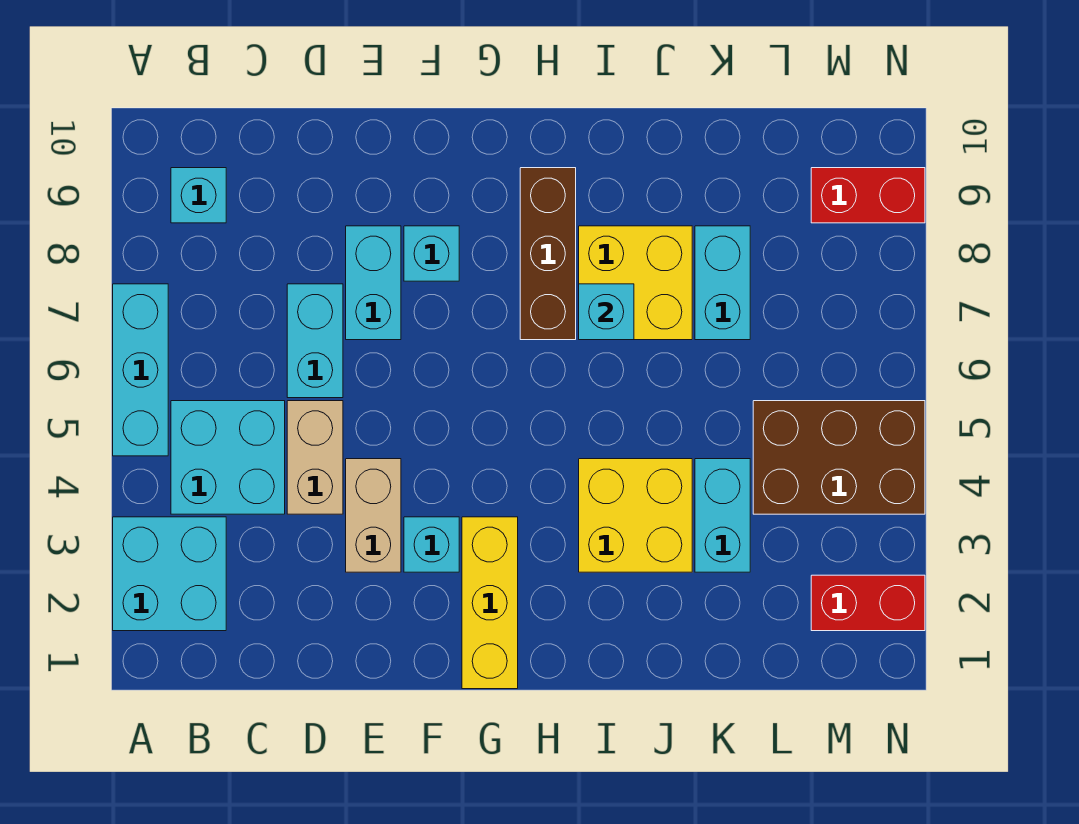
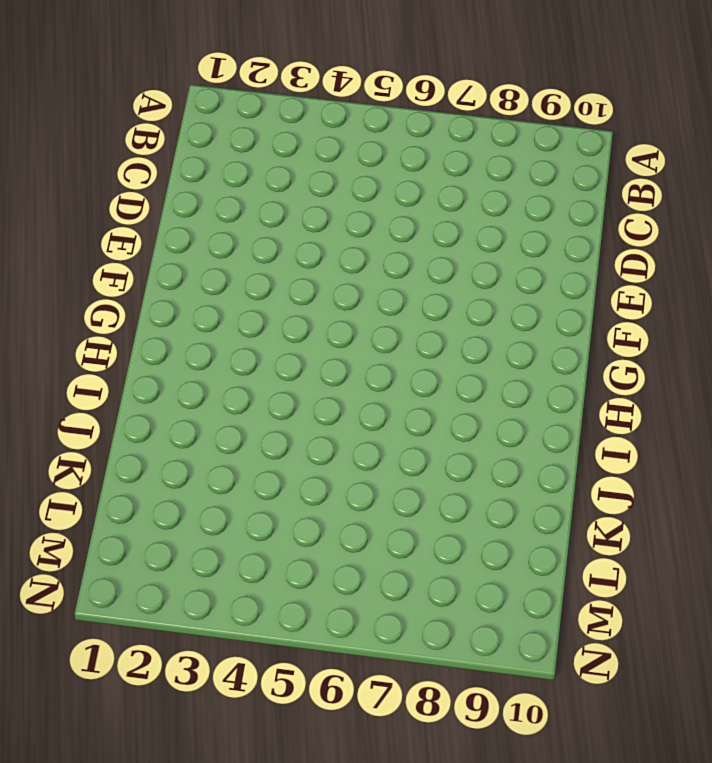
none -> cyan brick A2:B3 level 1
none -> cyan brick A5:A7 level 1
none -> cyan brick B4:C5 level 1

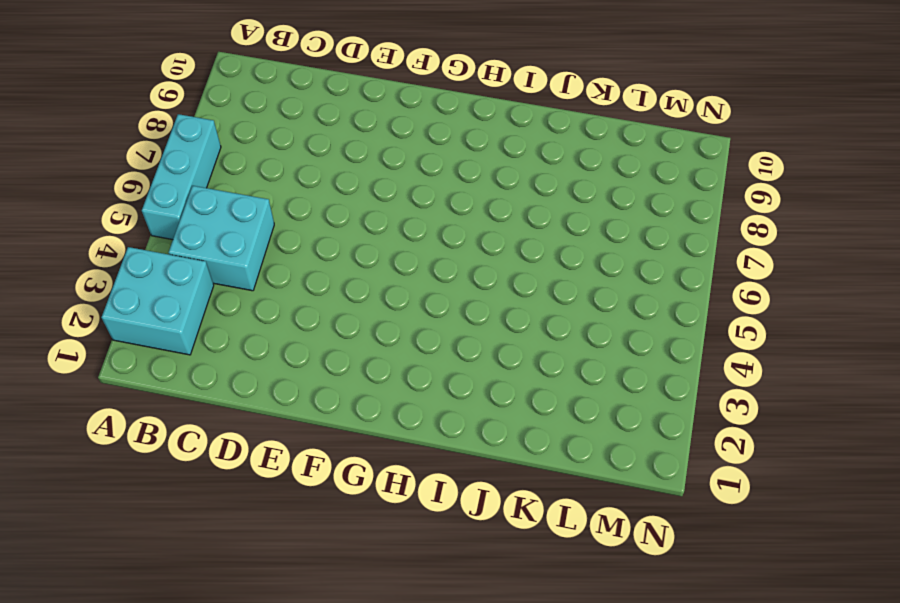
none -> cyan brick B9 level 1
none -> tan brick D4:D5 level 1
none -> cyan brick D6:D7 level 1

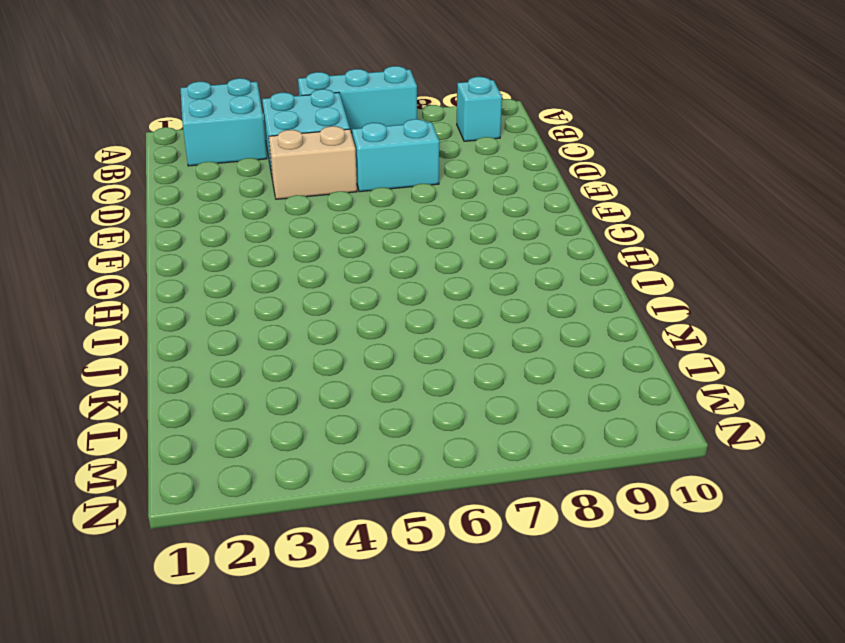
none -> tan brick E3:E4 level 1
none -> cyan brick E7:E8 level 1
none -> cyan brick F3 level 1

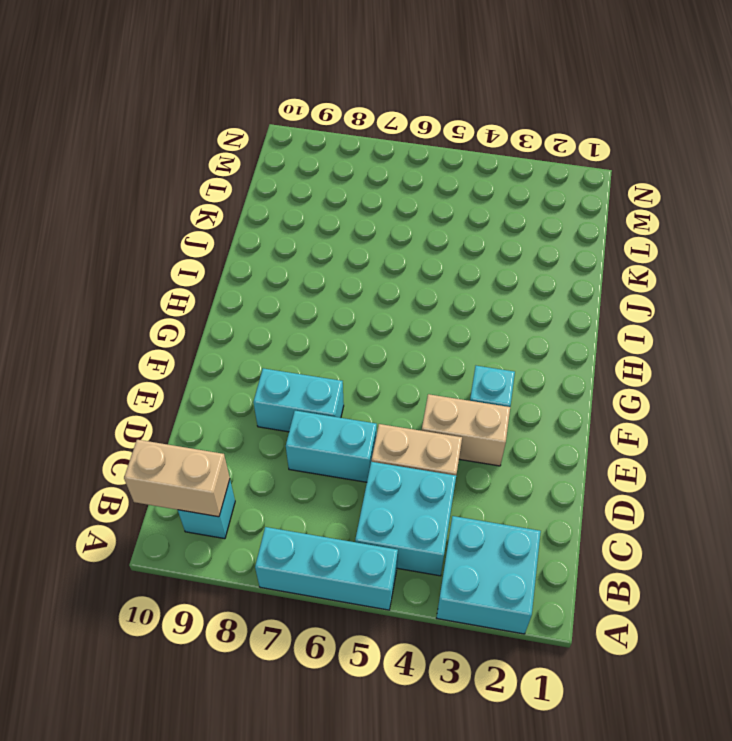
tan brick B9:B10 level 2 -> none
none -> cyan brick F8 level 1
none -> yellow brick G1:G3 level 1
none -> brown brick H7:H9 level 1

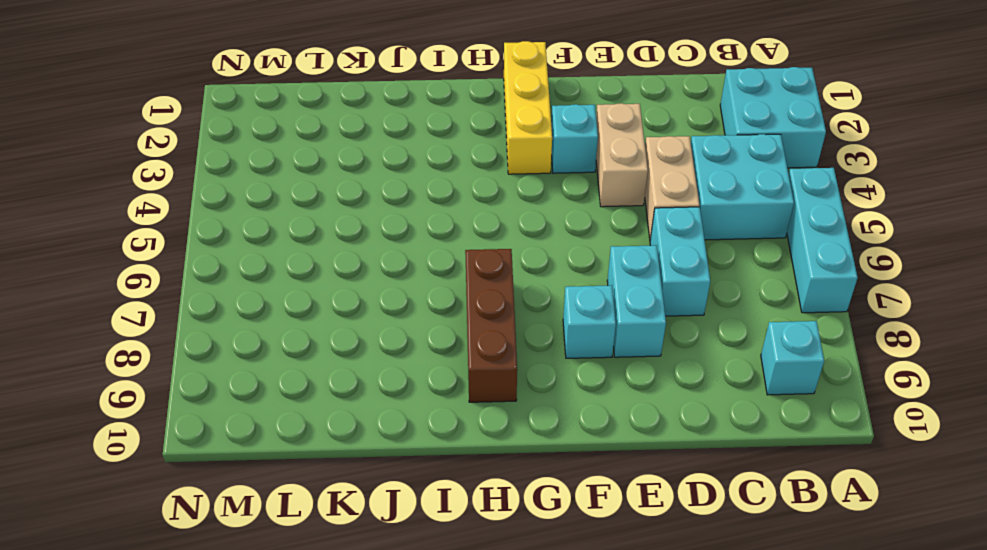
none -> yellow brick I3:J4 level 1
none -> yellow brick I7:J8 level 1
none -> cyan brick K3:K4 level 1

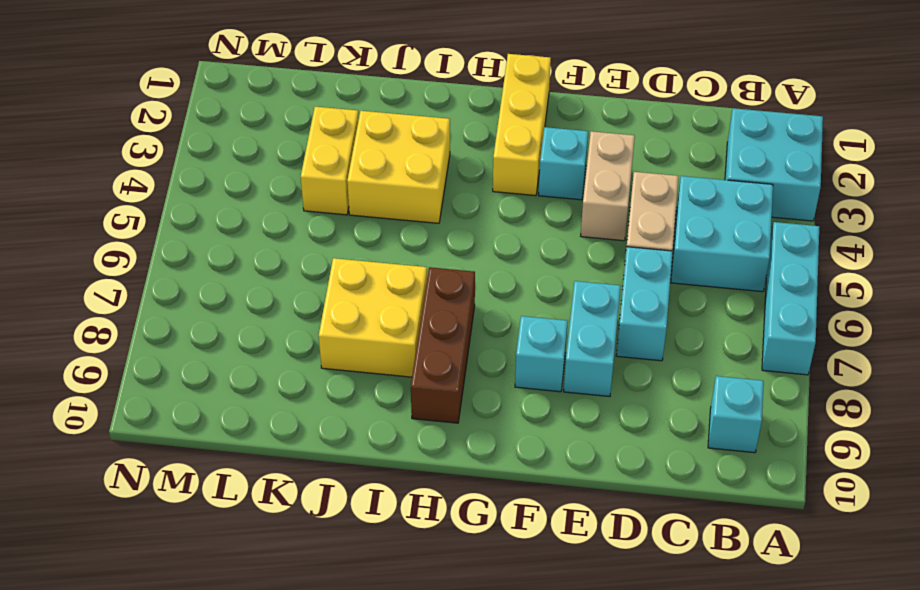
yellow brick K3:K4 level 1 -> cyan brick K3:K4 level 1
none -> cyan brick K7:K8 level 1
none -> brown brick L4:N5 level 1
none -> red brick M2:N2 level 1

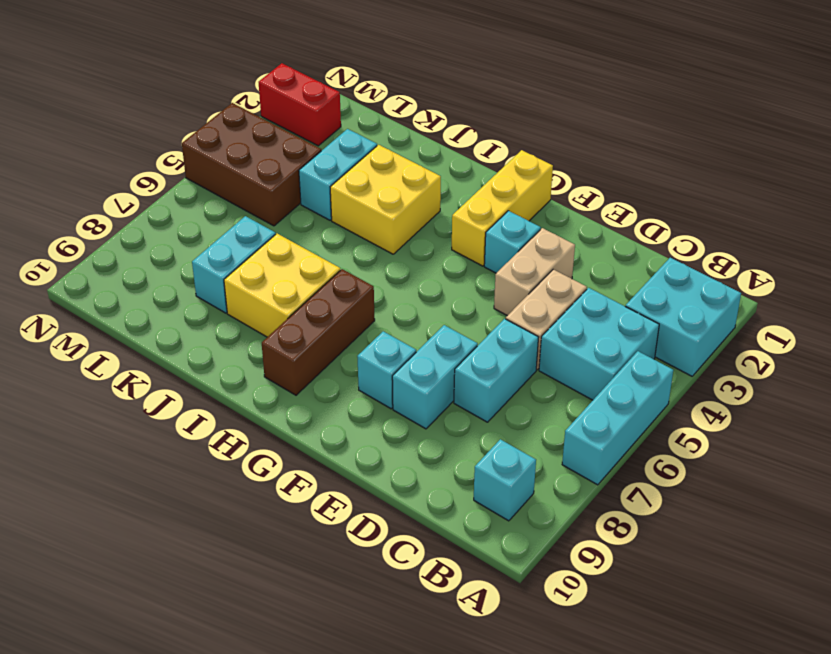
none -> red brick M9:N9 level 1
none -> cyan brick I7 level 2

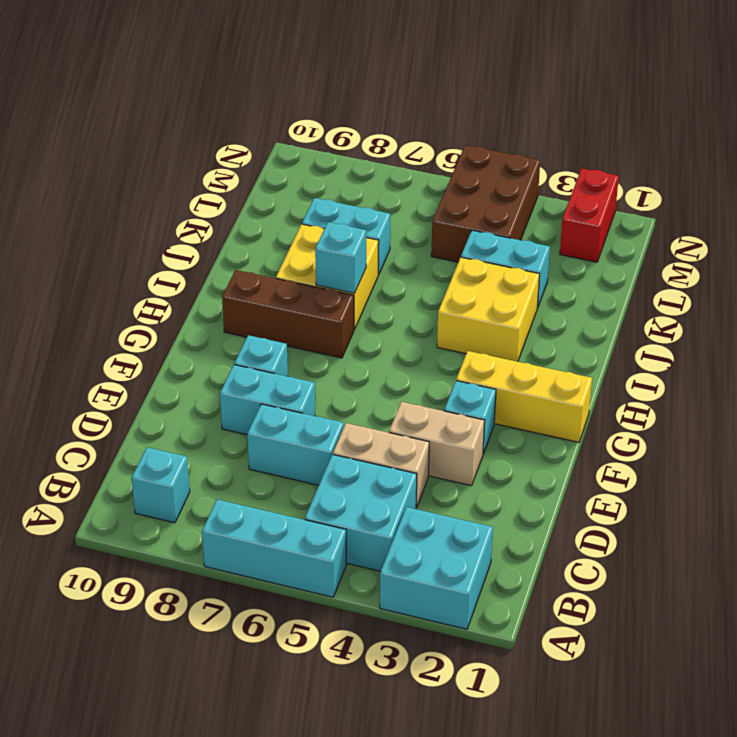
none -> red brick M9:N9 level 1

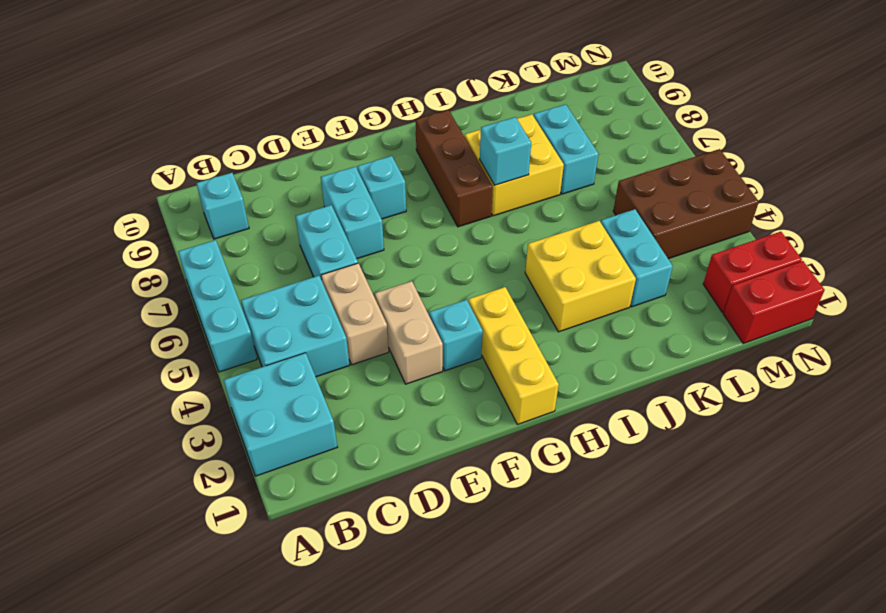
red brick M1:N1 level 1 -> red brick M9:N9 level 1

